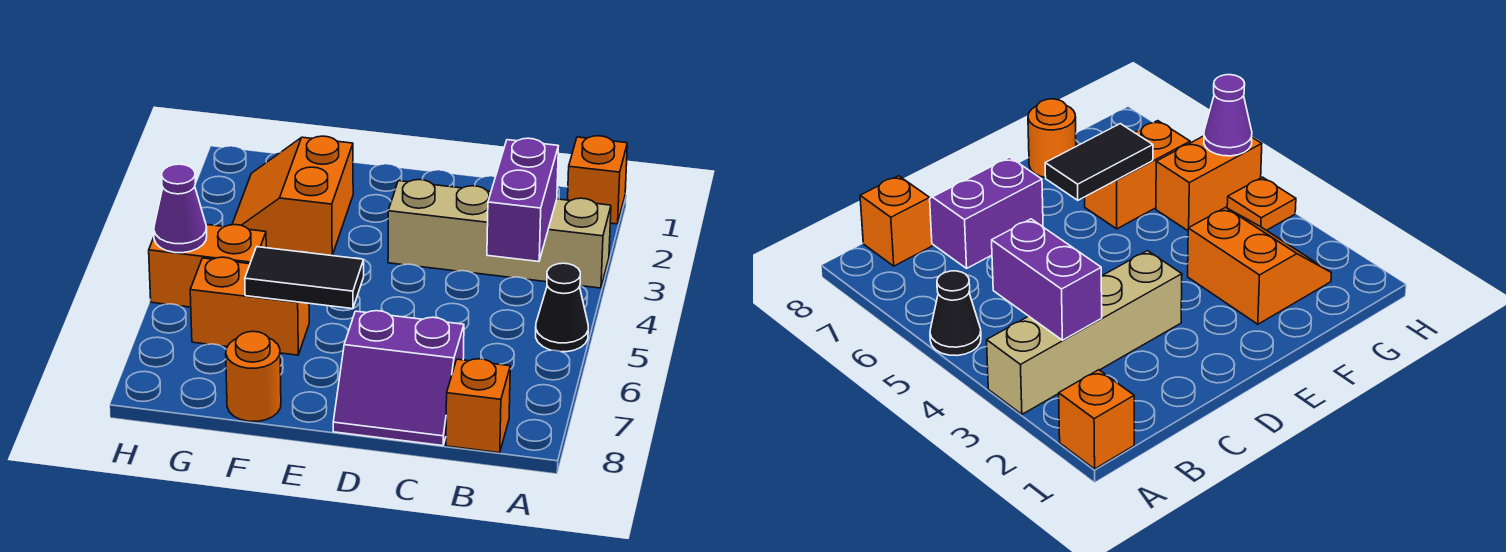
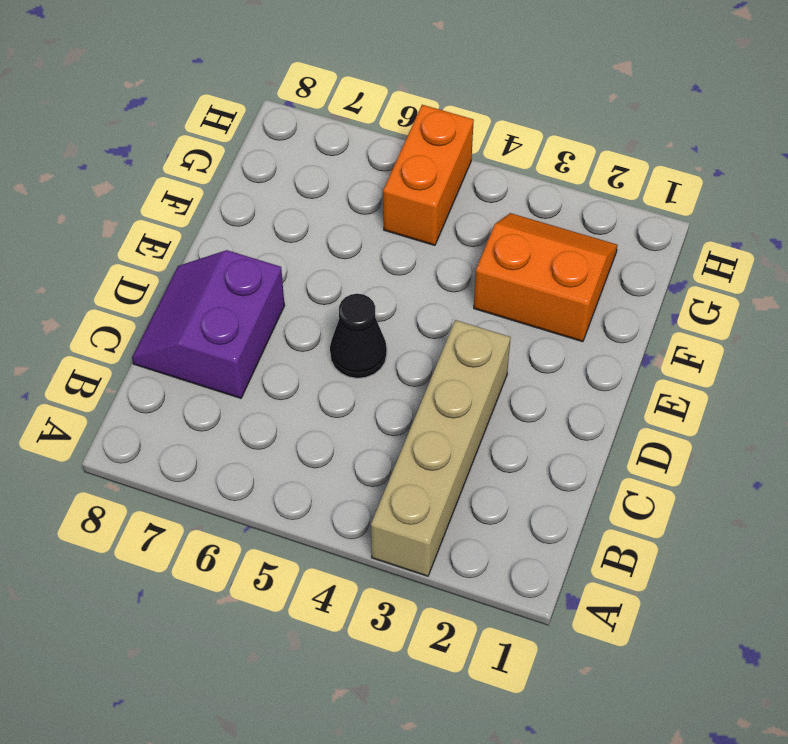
black cone D5 level 1 -> black cone A5 level 1
none -> orange brick A1 level 1
none -> orange brick B8 level 1
none -> orange brick F6:G6 level 1

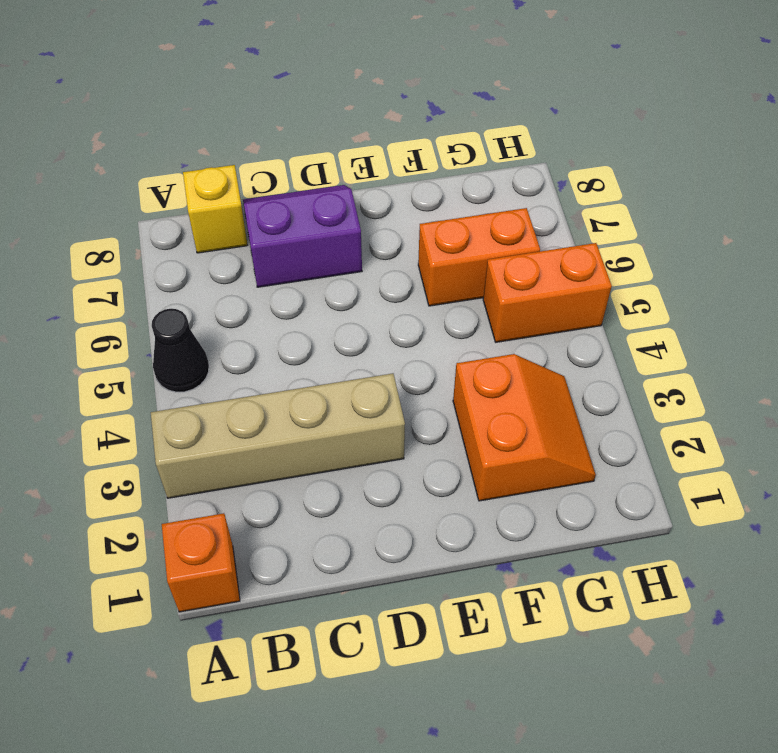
yellow brick B8 level 1 -> orange brick B8 level 1
none -> orange round brick F8 level 1
none -> orange plate H4 level 1
none -> purple brick B3:B4 level 2

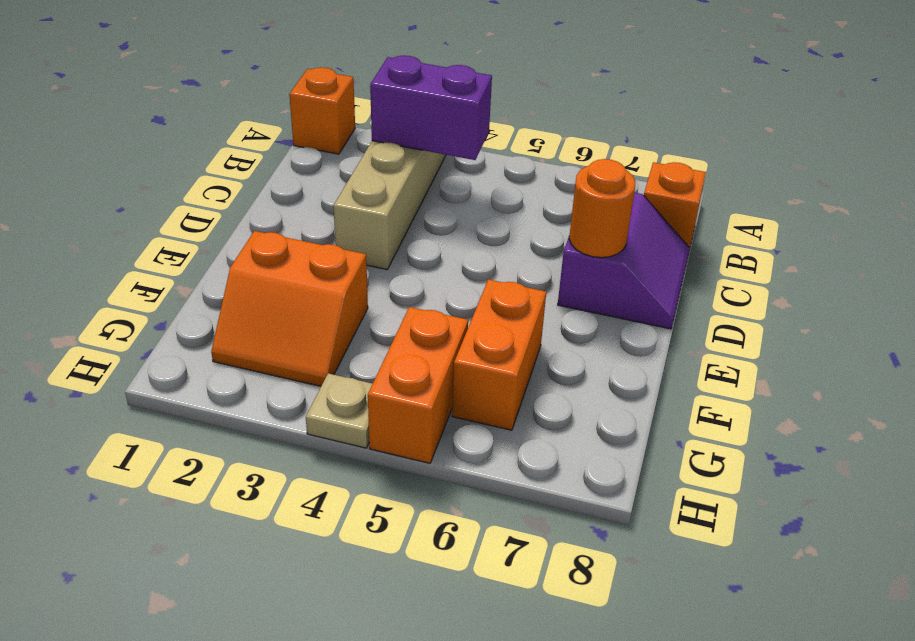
orange round brick D7 level 2 -> orange round brick F8 level 1
tan plate H4 level 1 -> orange plate H4 level 1
none -> black cone A5 level 1
none -> black tile E6:F6 level 2
none -> purple cone H5 level 2

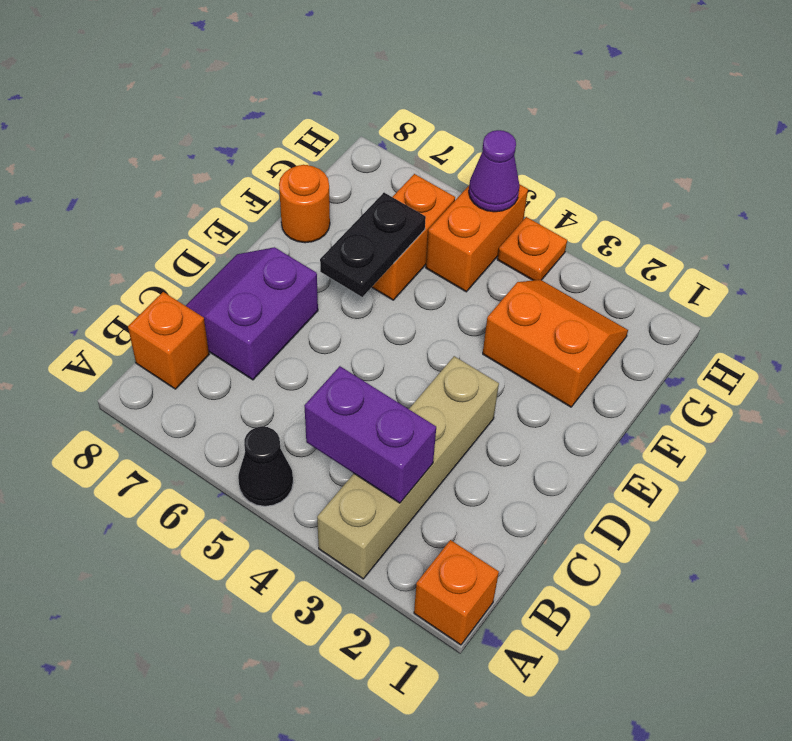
black plate E6:F6 level 2 -> black tile E6:F6 level 2

